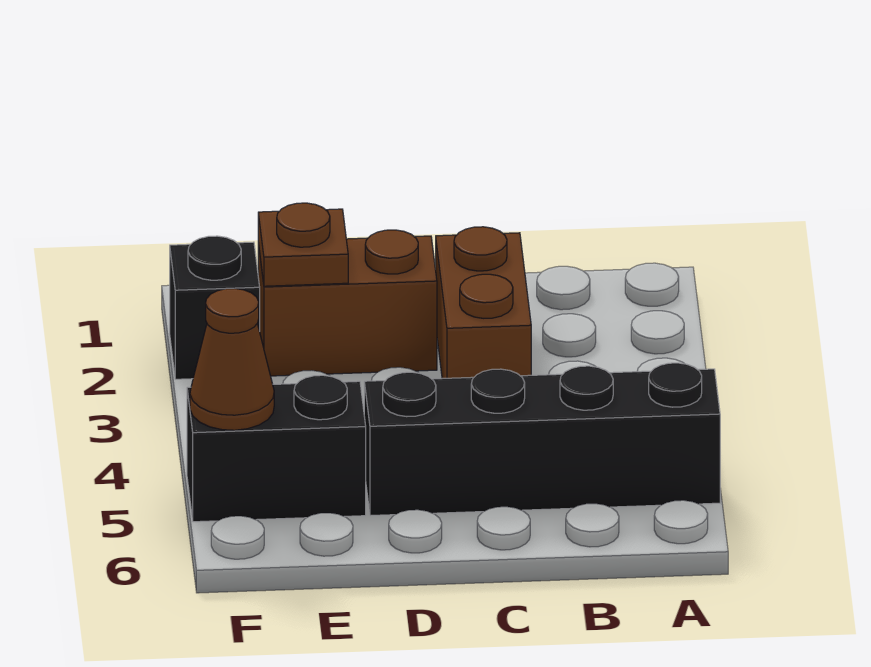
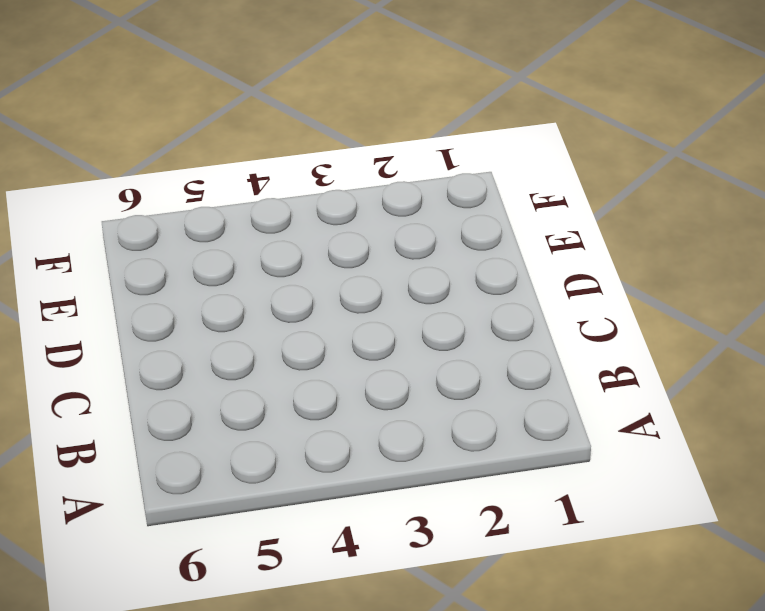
none -> black brick A5:D5 level 1
none -> brown brick C2:C3 level 1

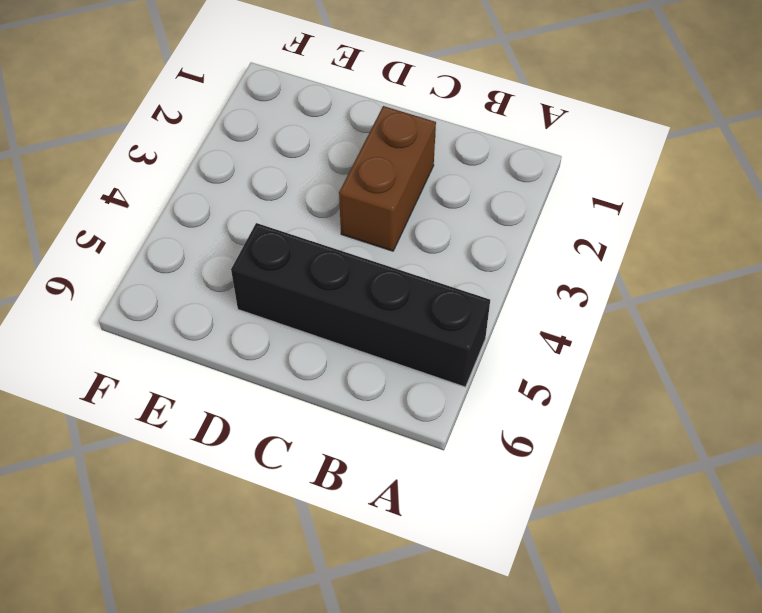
none -> brown brick D2:E2 level 1
none -> black brick E5:F5 level 1

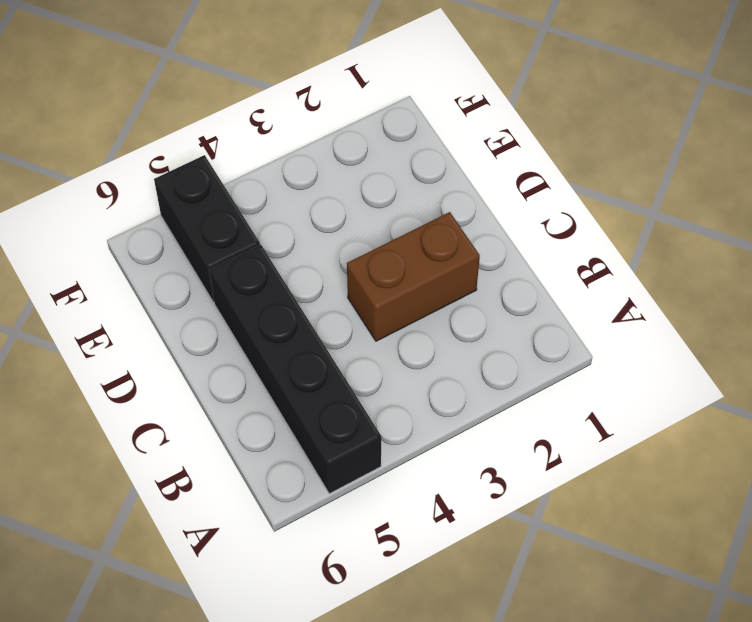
none -> brown brick D2:E2 level 1
none -> black brick F2 level 1

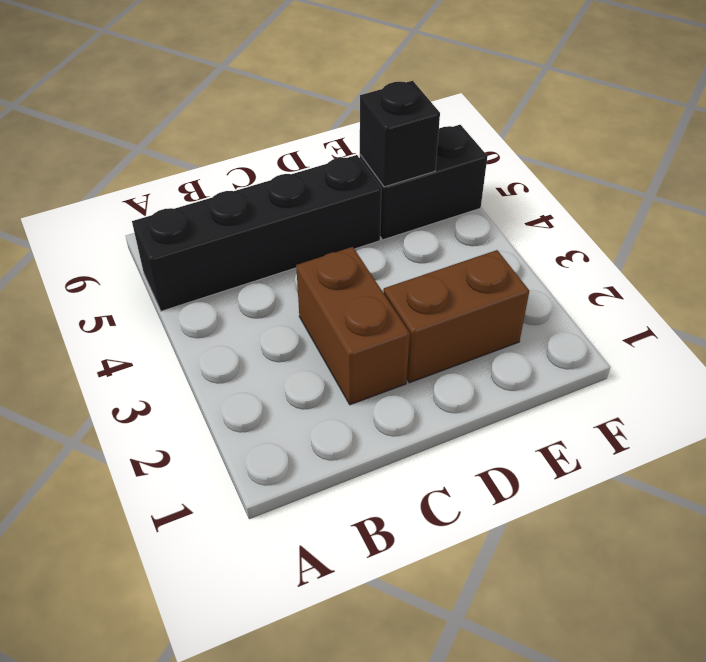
black brick E5 level 2 -> black brick F2 level 1
none -> brown plate E2 level 2
none -> brown cone F5 level 2

